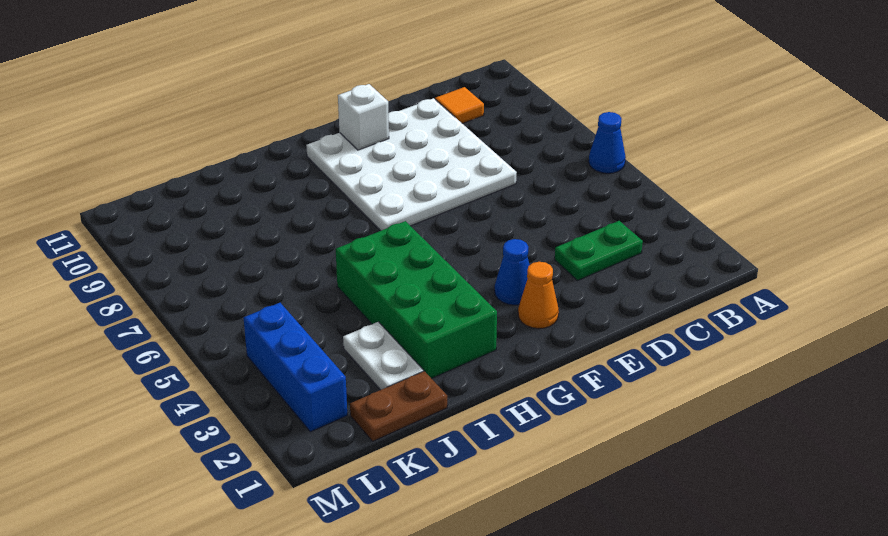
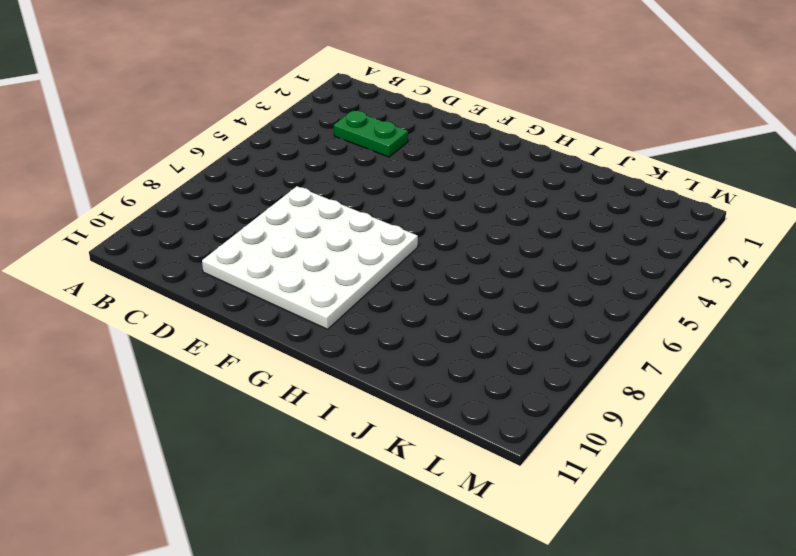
none -> blue cone A6 level 1
none -> orange tile C10 level 1

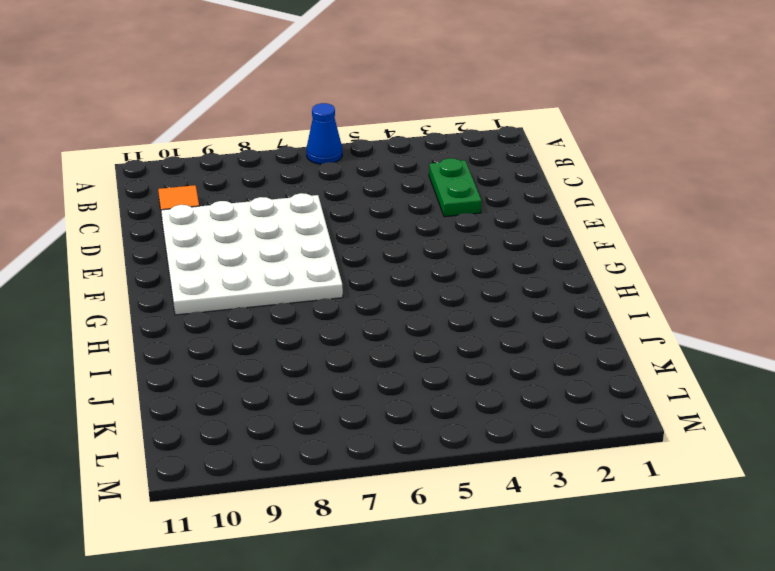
none -> orange cone F2 level 1
none -> blue cone F3 level 1

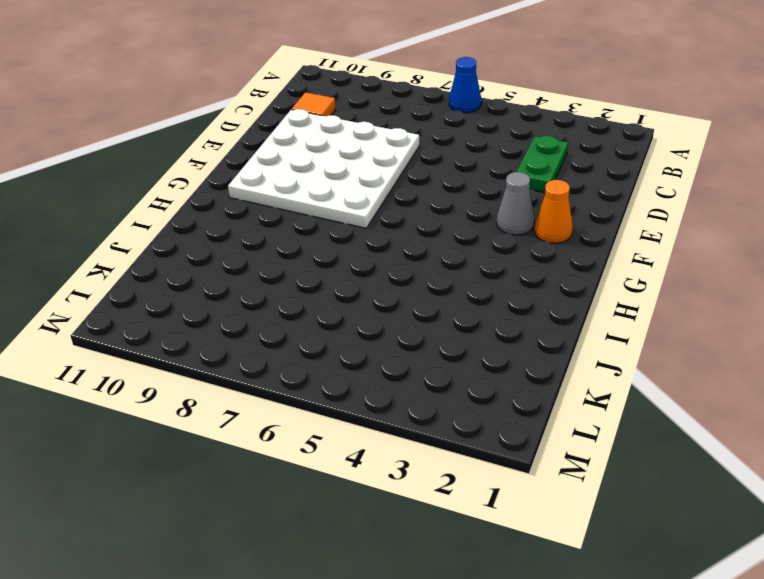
grey cone F3 level 1 -> blue cone F3 level 1
none -> green brick H2:I5 level 1
none -> brown plate J1:K1 level 1

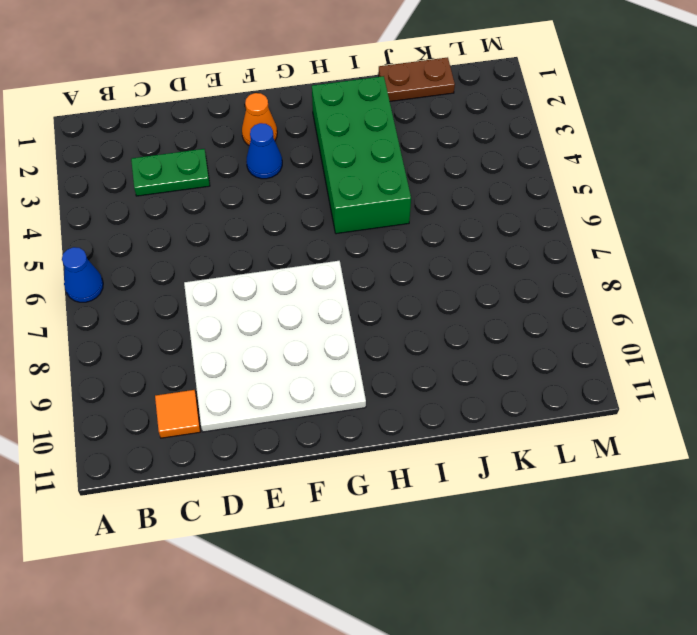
none -> white plate J2:J3 level 1
none -> blue brick L2:L4 level 1

